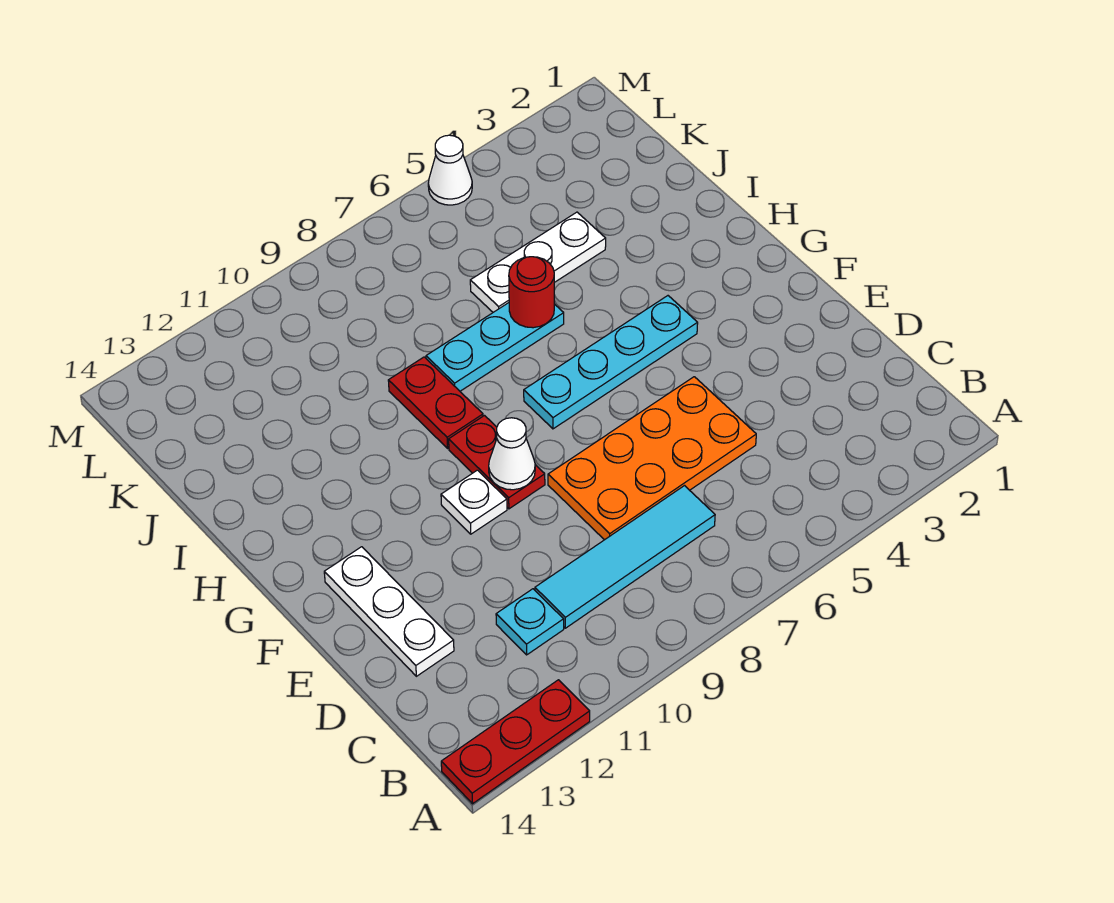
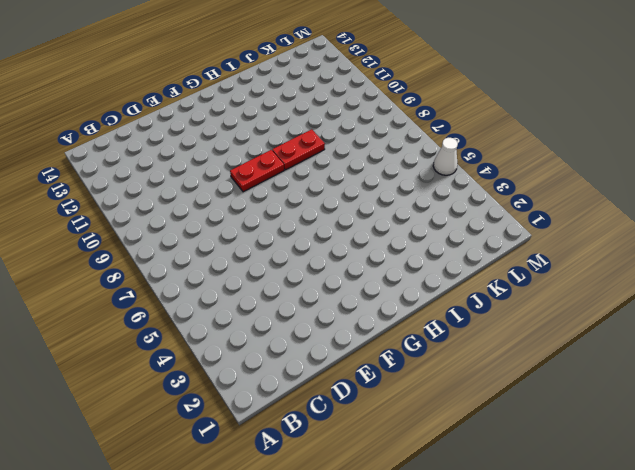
none -> red plate A12:A14 level 1
none -> cyan tile C7:C10 level 1
none -> cyan plate C11 level 1

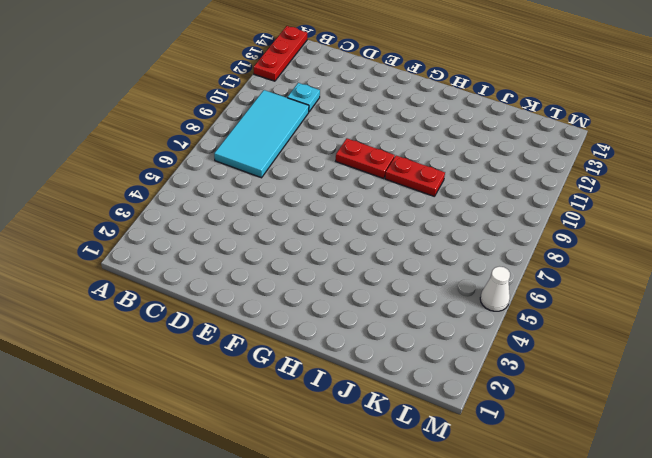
cyan tile B7:C10 level 1 -> cyan tile C7:C10 level 1
none -> orange plate D5:E8 level 1
none -> white plate D13:F13 level 1
none -> white plate F10 level 1

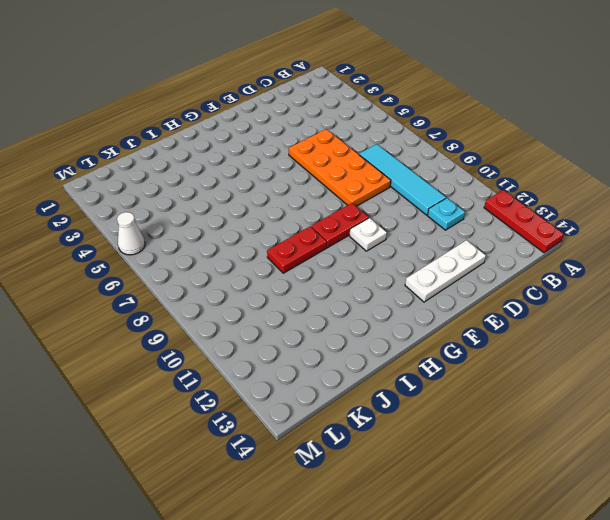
none -> cyan plate G4:G7 level 1
none -> cyan plate I6:I8 level 1
none -> white plate J4:J6 level 1

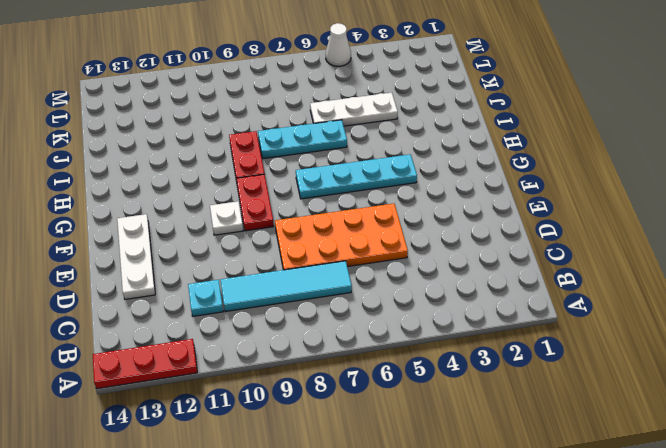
none -> white cone F9 level 2
none -> red round brick I6 level 2

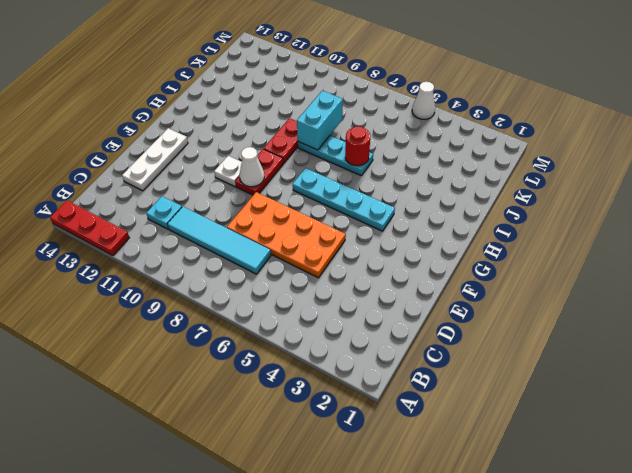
cyan brick I8:J8 level 2 -> none
none -> white plate J4:J6 level 1

